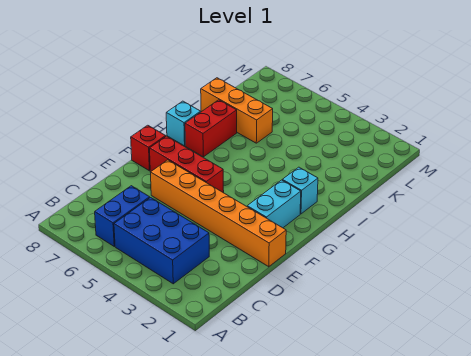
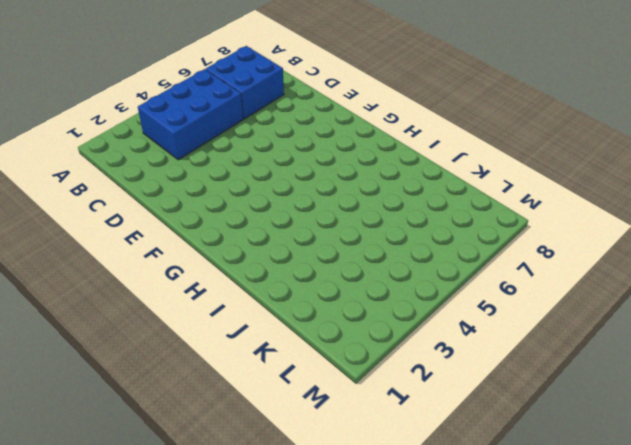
blue brick B6:C7 level 1 -> blue brick B6:C6 level 1
none -> orange brick E1:E6 level 1
none -> cyan brick F2:G2 level 1

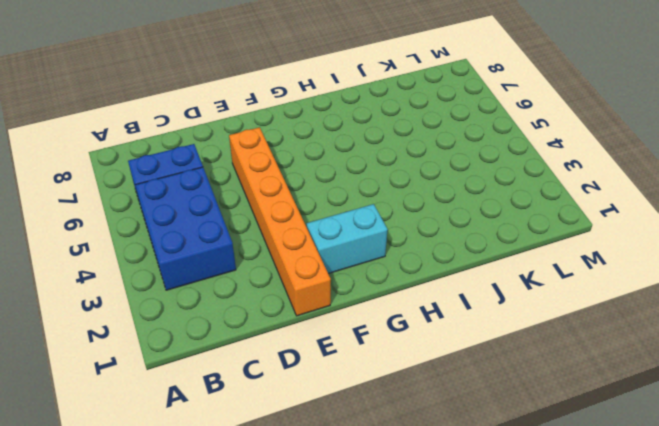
none -> red brick F5:F7 level 1
none -> red brick F8 level 1

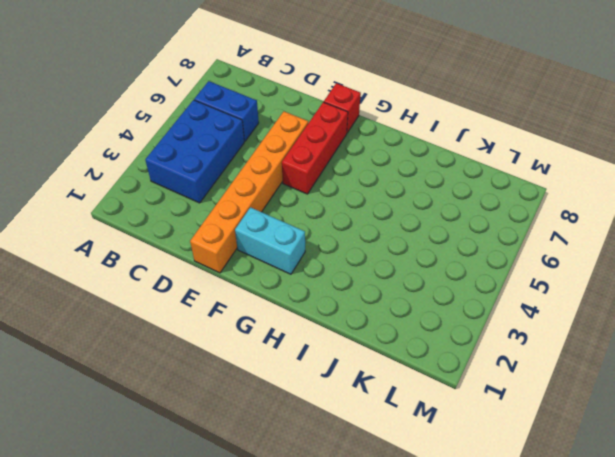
none -> cyan brick H2 level 1
none -> red brick H7:I7 level 1

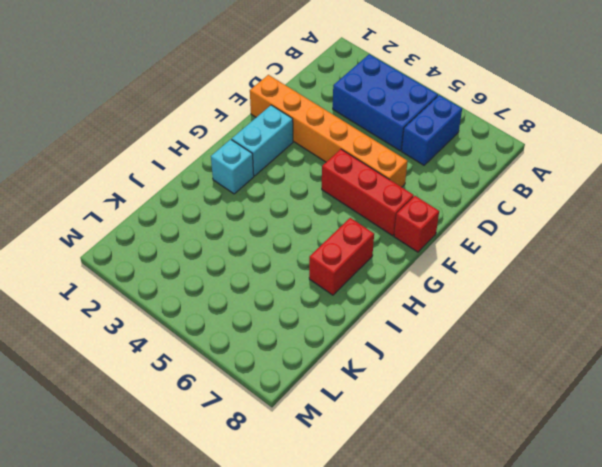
none -> cyan brick H8 level 1
none -> orange brick J6:J8 level 1

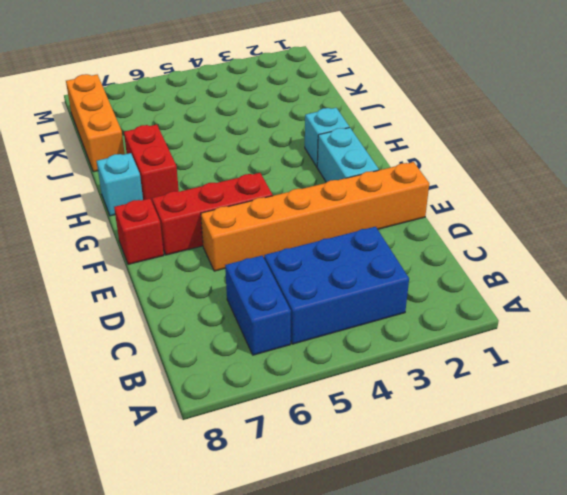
orange brick J8:L8 level 1 -> orange brick J6:J8 level 1

